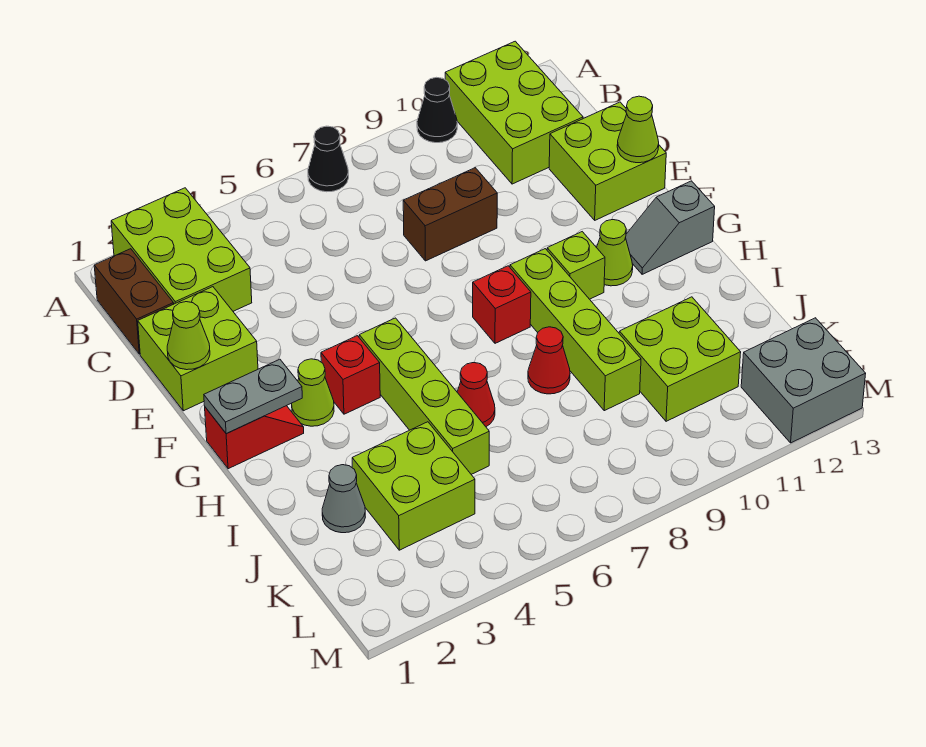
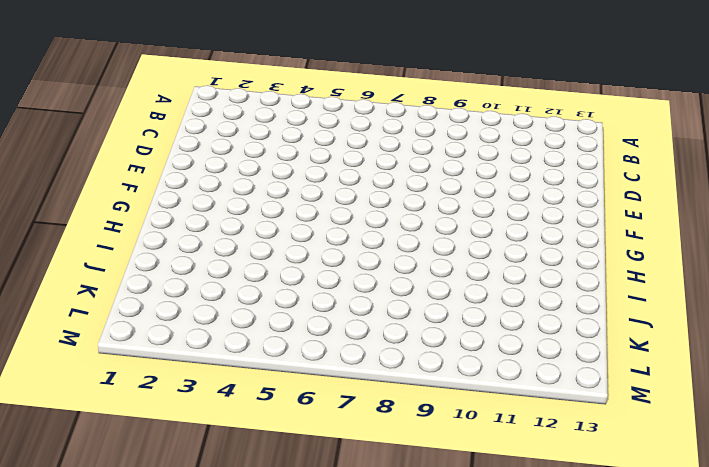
none -> lime brick A2:C3 level 1
none -> black cone A7 level 1
none -> black cone A10 level 1

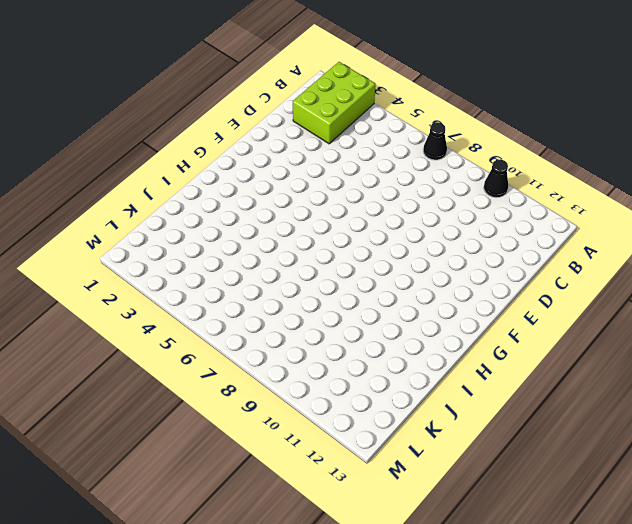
none -> lime brick A11:C12 level 1
none -> brown brick B1:C1 level 1
none -> lime brick D1:E2 level 1

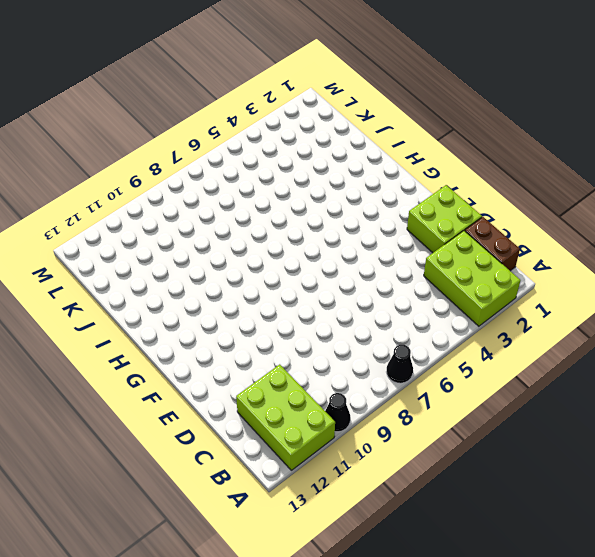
none -> brown brick D8:D9 level 1
none -> lime brick D12:E13 level 1
none -> red slope G1:G2 level 1 top 1

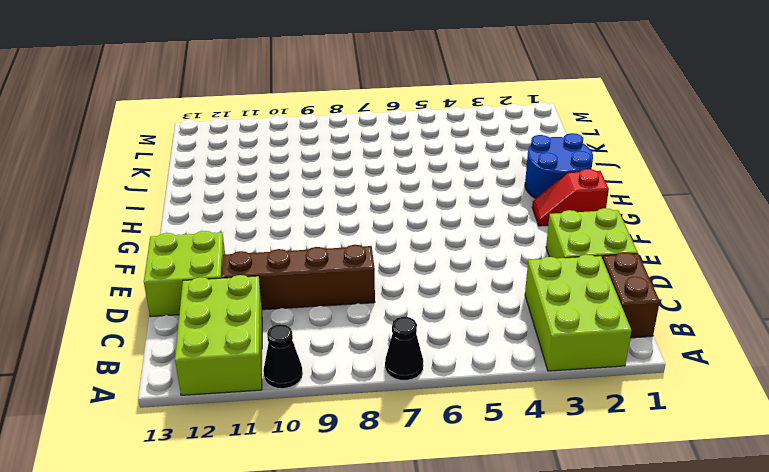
brown brick D8:D11 level 1 -> brown brick D8:D9 level 1
blue round brick H1:I2 level 1 -> none
none -> lime cone G3 level 1
none -> red brick G4 level 1
none -> lime brick G5:J5 level 1

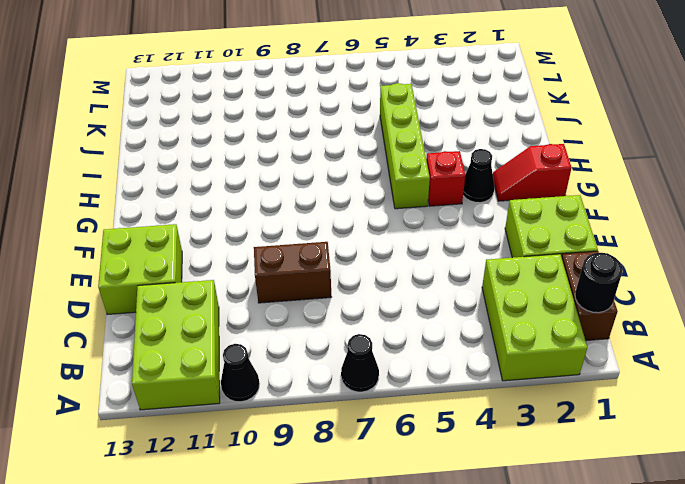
black round brick B1 level 2 -> none
black cone G3 level 1 -> lime cone G3 level 1
none -> red brick G8 level 1
none -> lime brick G9:J9 level 1
none -> lime brick G10 level 1

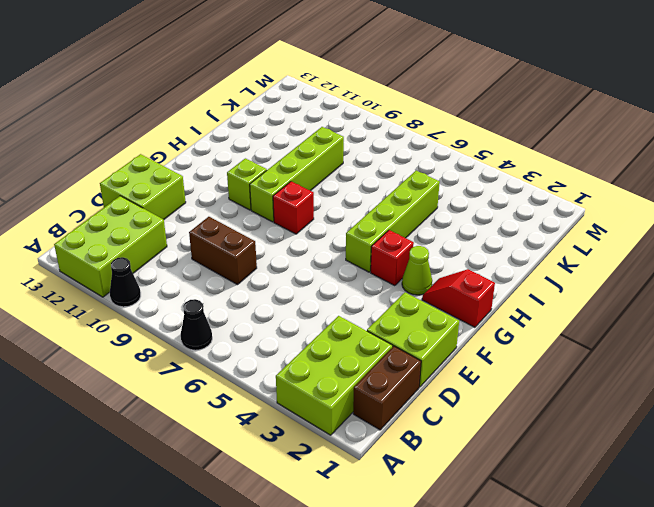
none -> lime cone G11 level 1
none -> grey slope G12:G13 level 1 top 13
none -> red cone I6 level 1

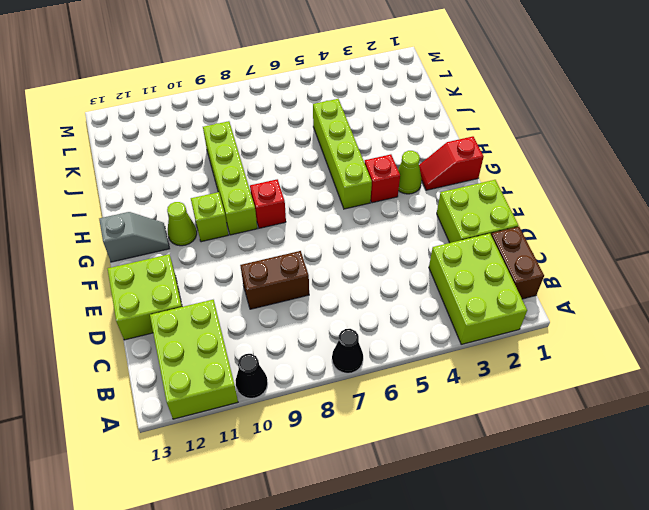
none -> red cone I6 level 1
none -> red cone I8 level 1
none -> grey cone J2 level 1

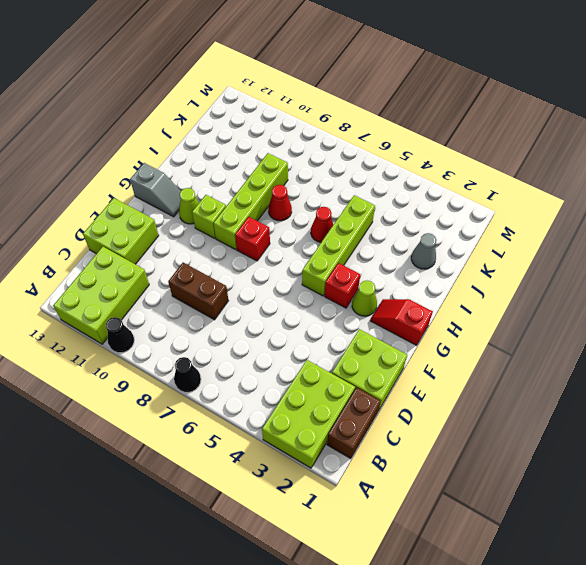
none -> lime brick J3:K4 level 1
none -> lime brick J10:K11 level 1
none -> grey brick L12:M13 level 1

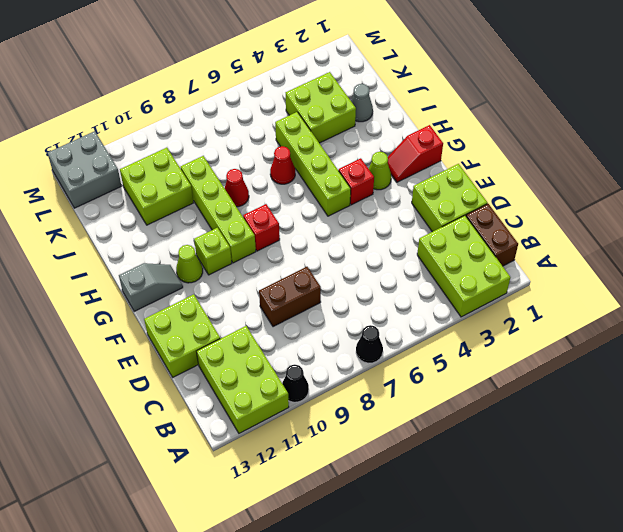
none -> lime cone E1 level 2
none -> lime cone E13 level 2
none -> grey plate G1:G2 level 2

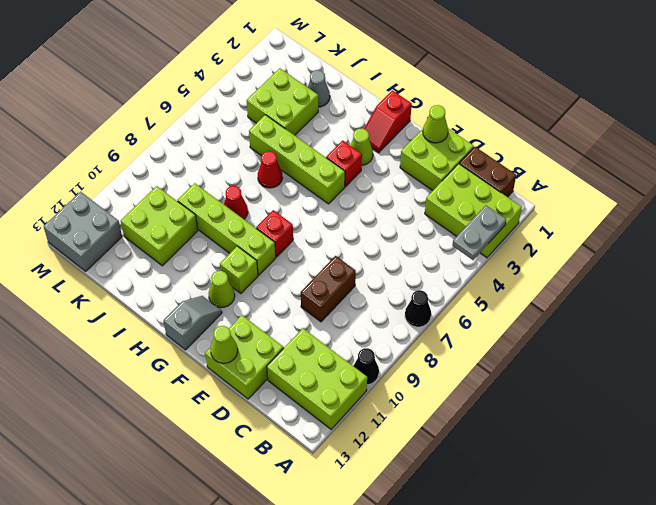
grey plate A3:A4 level 2 -> grey plate G1:G2 level 2

